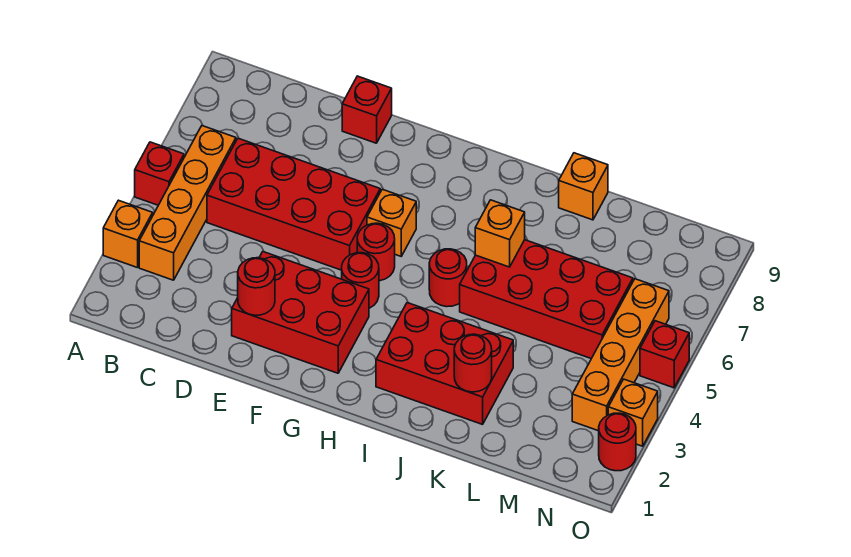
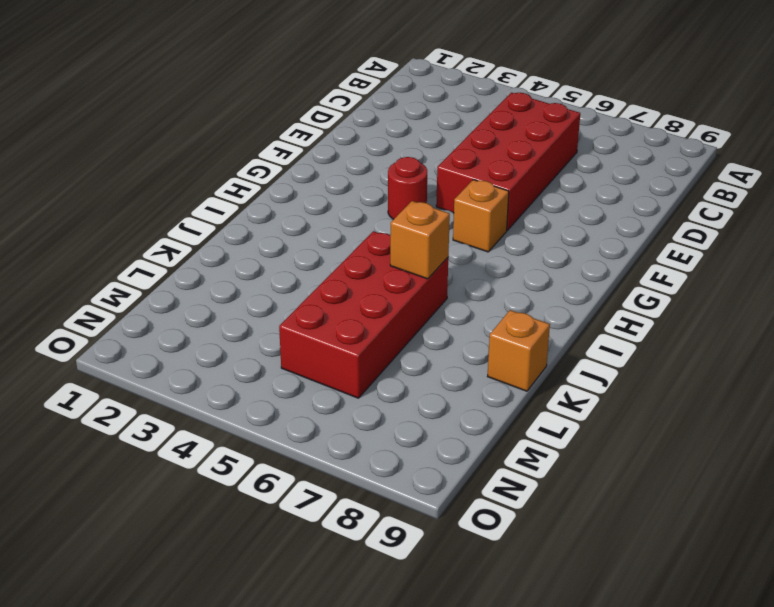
none -> orange brick A3 level 1
none -> red brick A5 level 1
none -> orange brick B3:B6 level 1

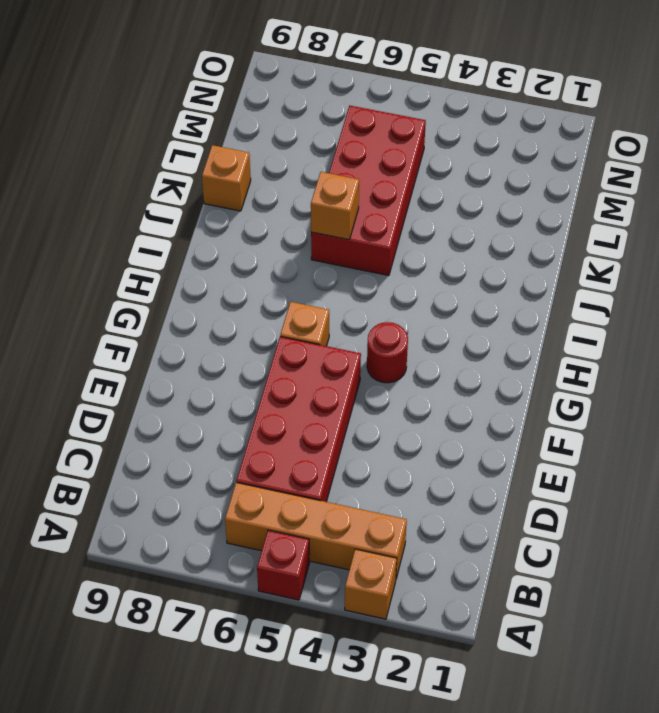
none -> red brick E2:G3 level 1
none -> red brick E9 level 1
none -> red round brick G5 level 1

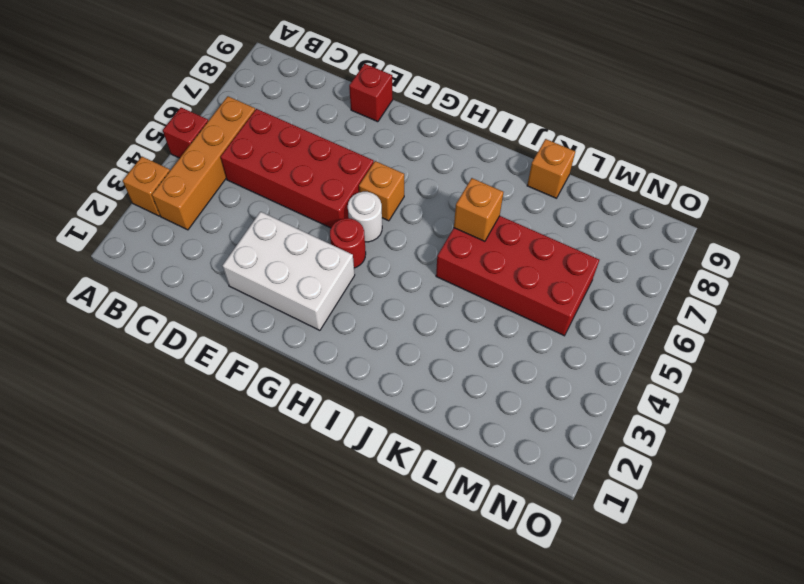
white brick E2:G3 level 1 -> red brick E2:G3 level 1
white round brick G5 level 1 -> red round brick G5 level 1
none -> red brick I2:K3 level 1
none -> red round brick I5 level 1
none -> orange brick N3:N6 level 1

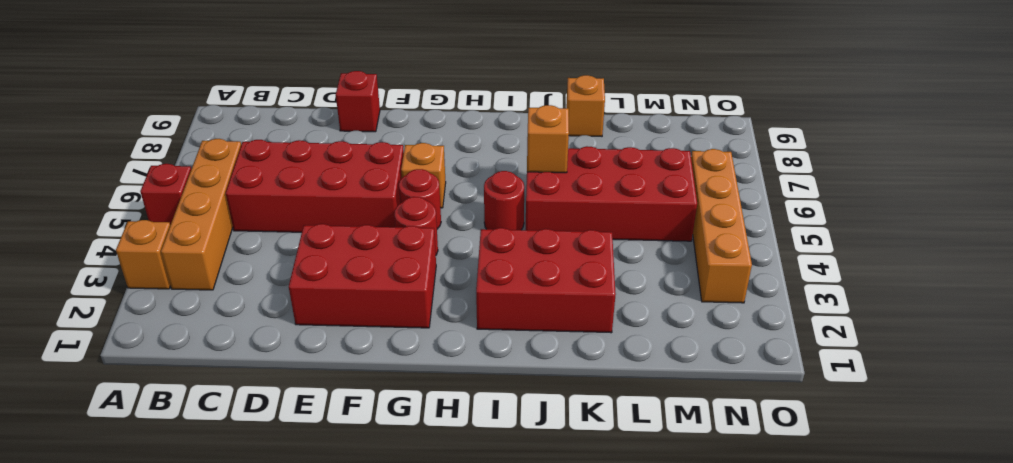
none -> red round brick O2 level 1
none -> orange brick O3 level 1
none -> red brick O5 level 1

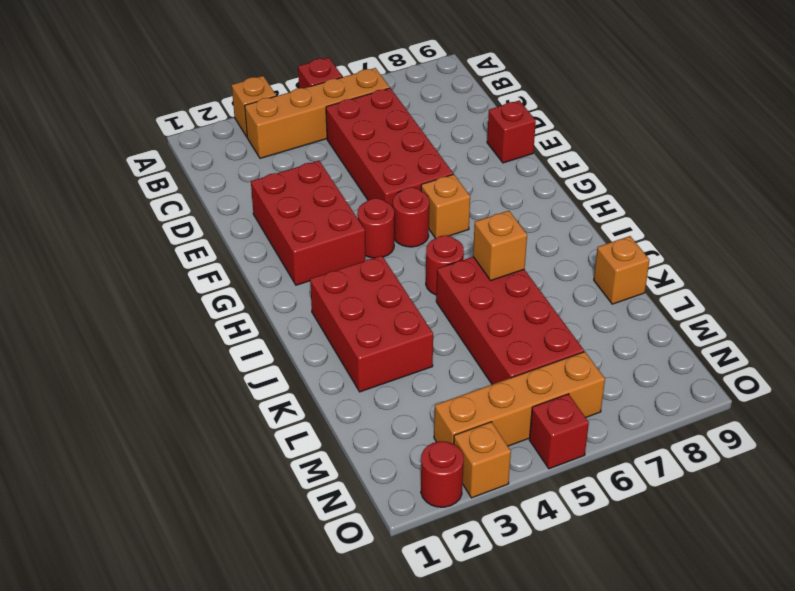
none -> red round brick E2 level 2
none -> red round brick K2 level 2

